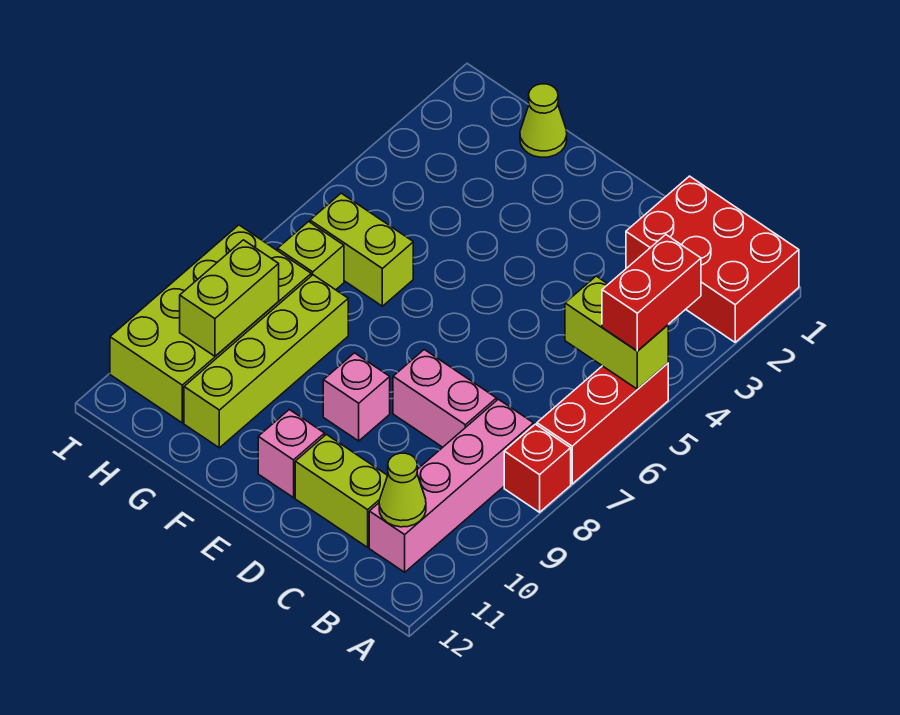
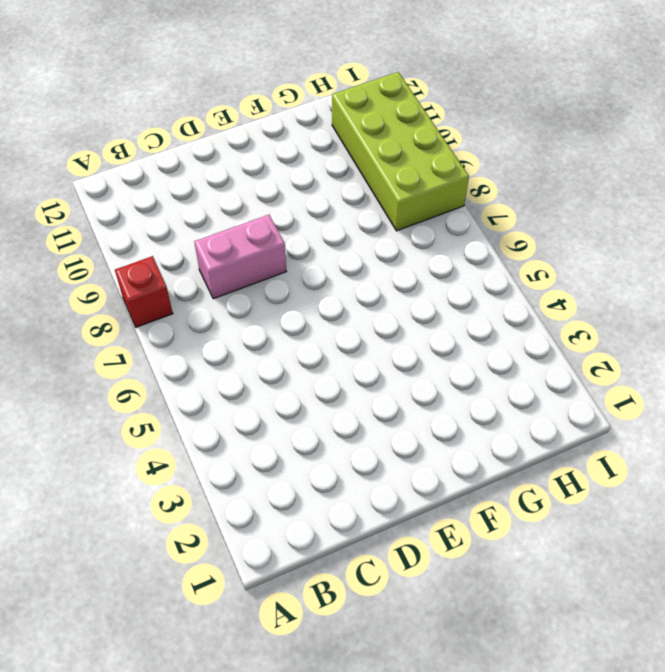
none -> red brick A1:C2 level 1
none -> red brick A5:A7 level 1
none -> pink brick B8:B11 level 1

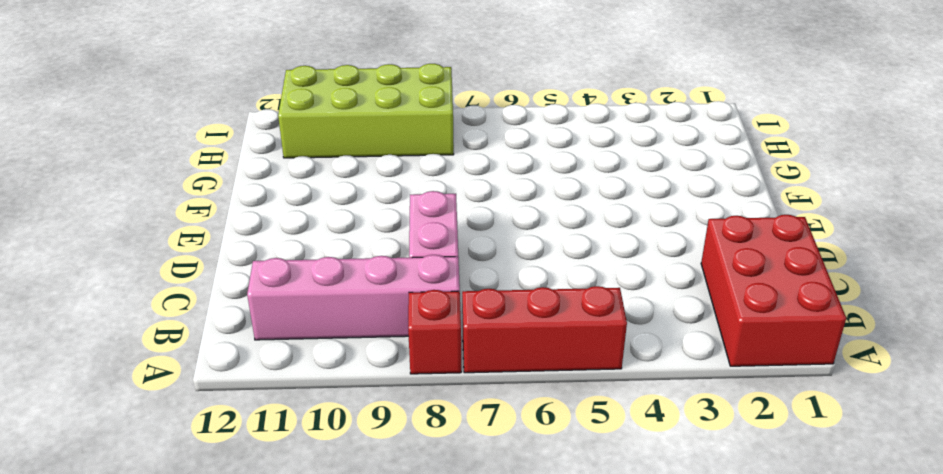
none -> lime brick C11:D11 level 1
none -> pink brick E9 level 1
none -> pink brick E11 level 1

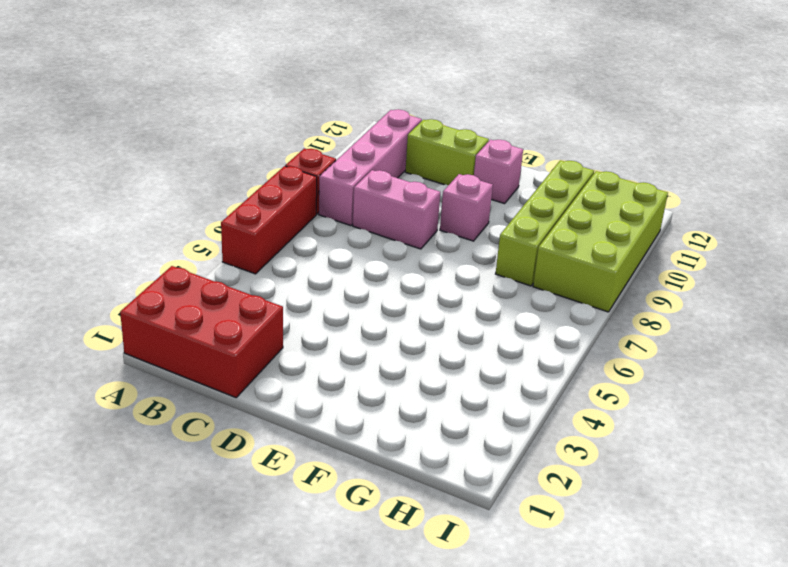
none -> lime cone G1 level 1
none -> lime brick G6:H6 level 1
none -> lime brick H7 level 1

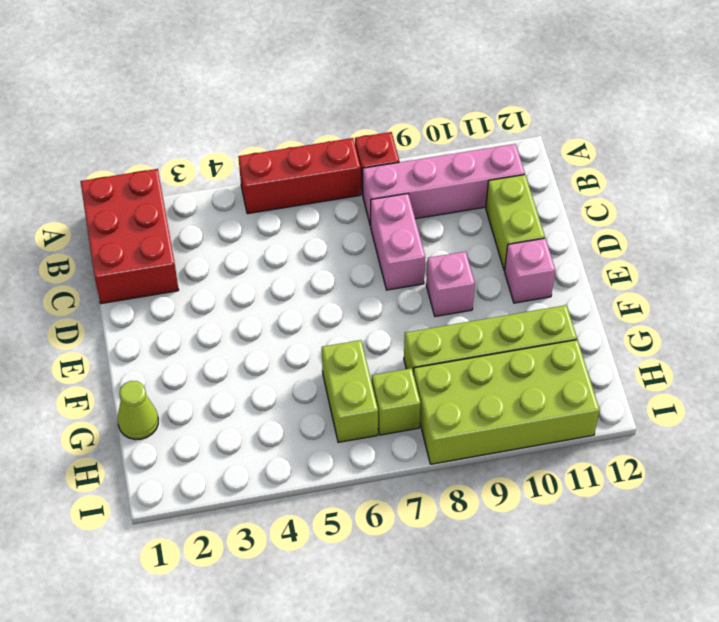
none -> lime brick A5:B5 level 2
none -> lime cone B11 level 2
none -> lime brick H9:H10 level 2

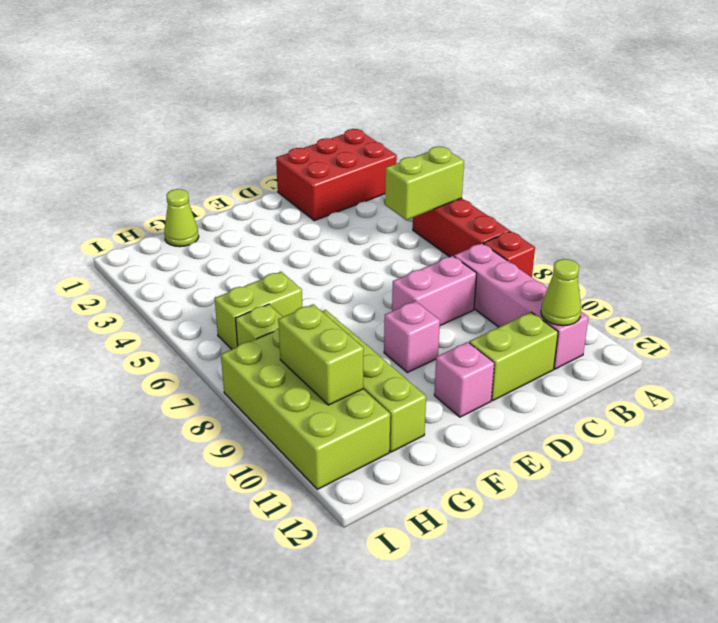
none -> red brick A4:A5 level 3

